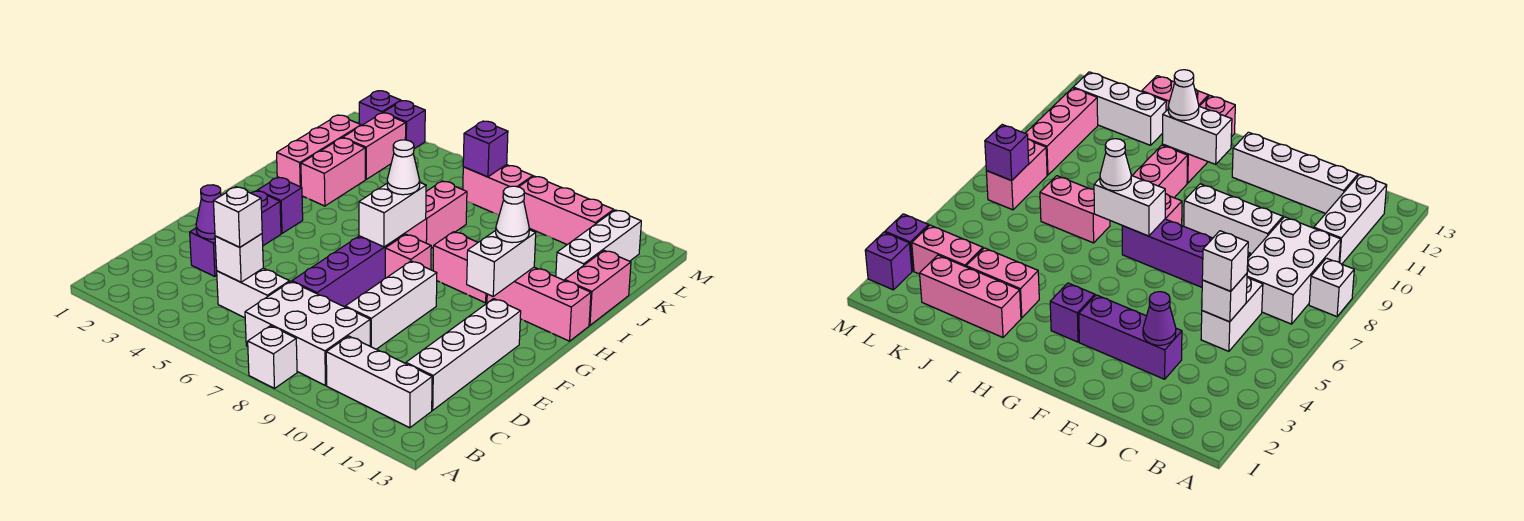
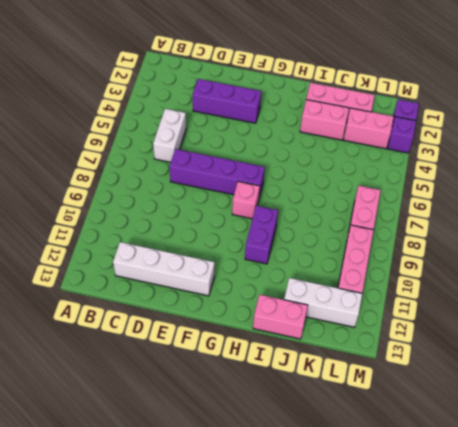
purple brick H9:H10 level 1 -> pink brick H9:H10 level 1
none -> white brick A8 level 1
none -> white brick B7:C9 level 1
none -> white brick B10:B12 level 1
none -> white brick D9:F9 level 1

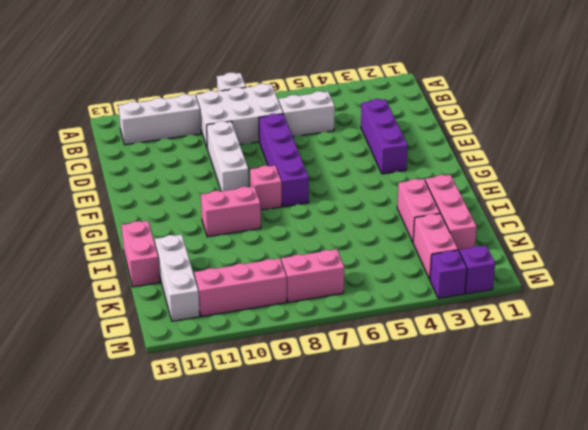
none -> white brick C12:F12 level 1
none -> purple brick G3 level 1
none -> pink brick H11:H13 level 1
none -> pink brick I7:J7 level 1

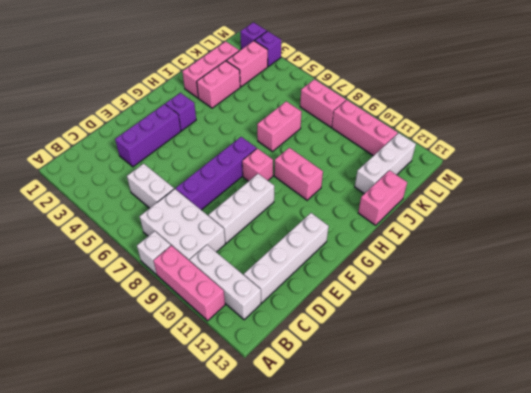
pink brick A9:A11 level 1 -> pink brick H11:H13 level 1
none -> white brick C5 level 2
none -> purple cone D3 level 2
none -> white brick G7:H7 level 2
none -> white brick G11:H11 level 2

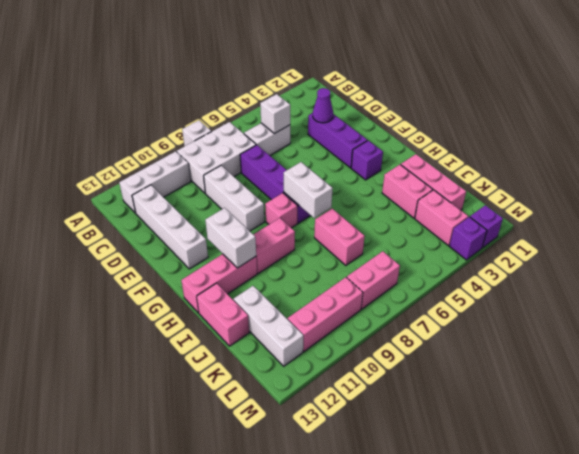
none -> purple brick L7 level 2
none -> white brick C5 level 3
none -> white cone H7 level 3
none -> white cone H11 level 3

